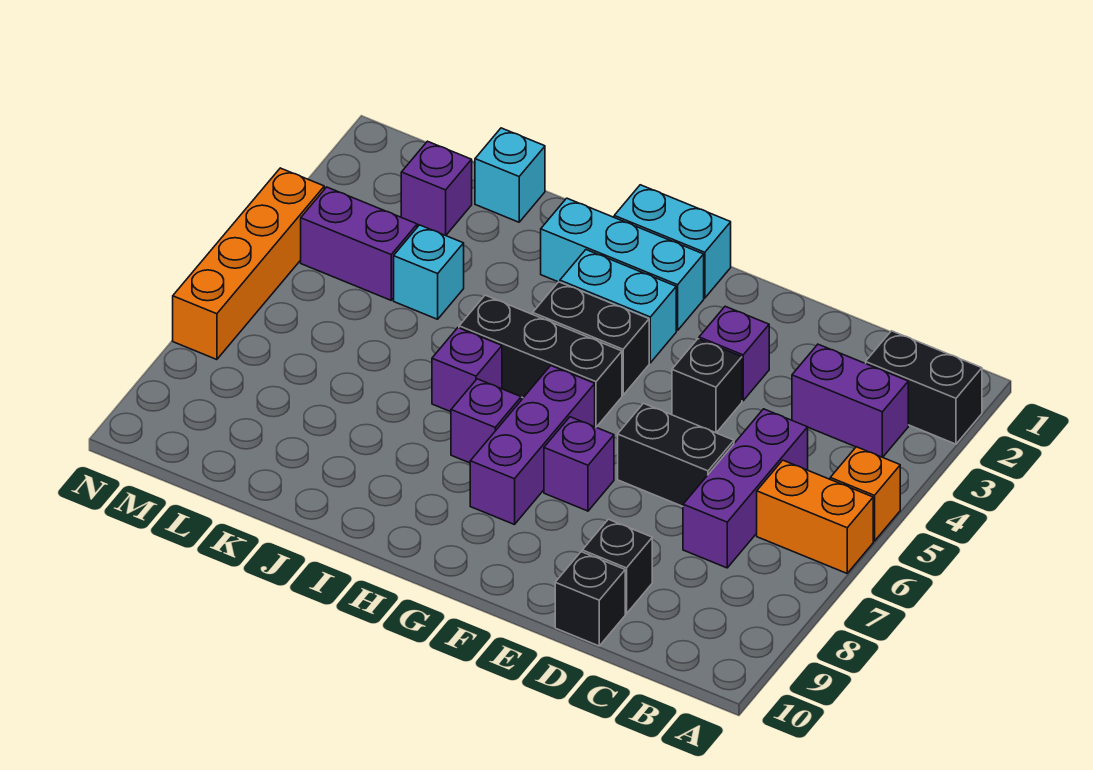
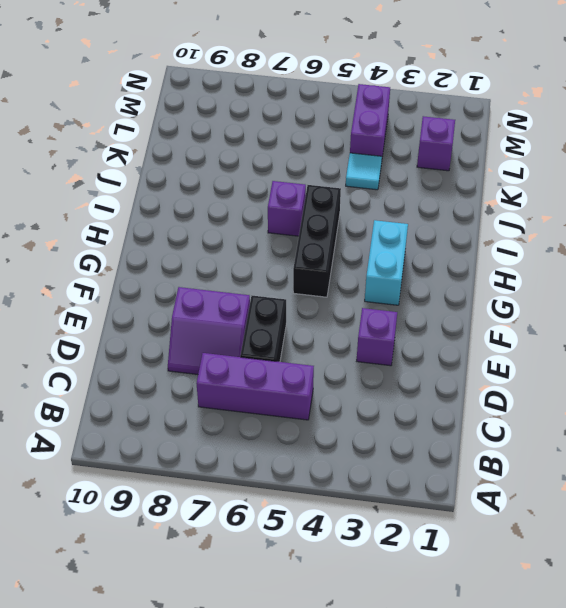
purple slope D7:E8 level 1 top E -> none
cyan tile K4 level 1 -> cyan brick K4 level 1
none -> black brick A2:B2 level 1
none -> orange brick A5 level 1
none -> orange brick A6:B6 level 1

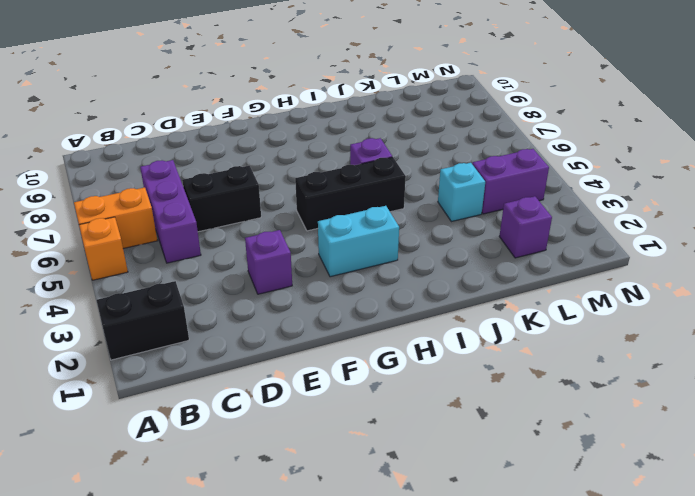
none -> purple brick B3:C3 level 1
none -> black brick D9 level 1
none -> black brick D10 level 1

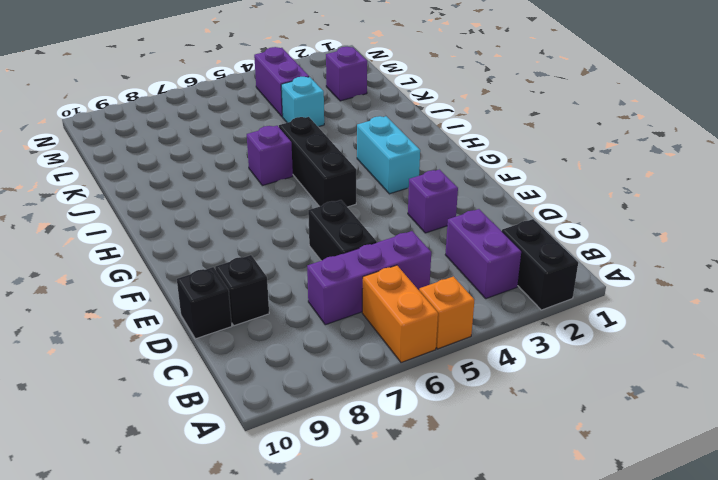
none -> black brick E4 level 1
none -> purple brick F7 level 1
none -> cyan brick G1:H1 level 1

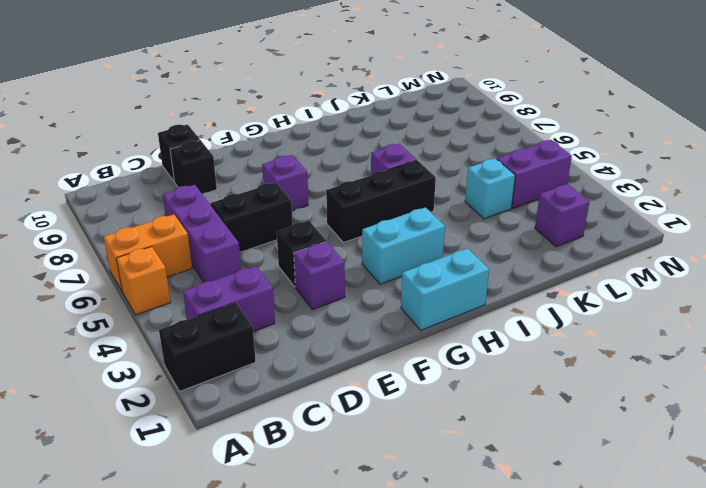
none -> cyan brick G2:I2 level 1
none -> black brick G4:H4 level 1
none -> purple brick G6:G8 level 1

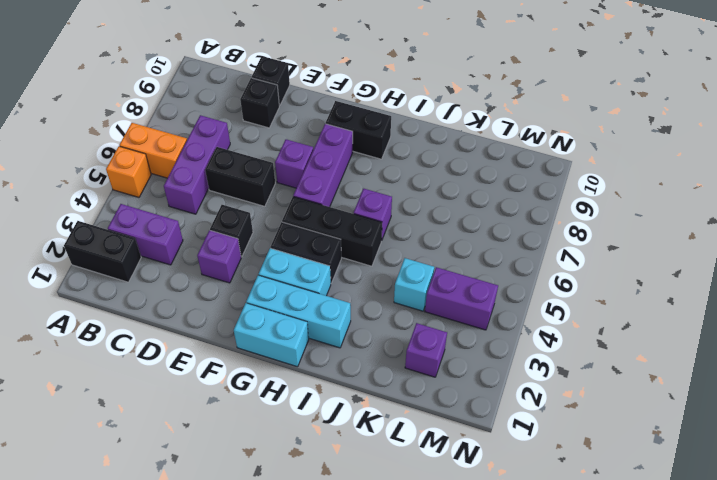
black brick G9:H9 level 1 -> none
none -> purple brick H7 level 1
none -> cyan brick K1 level 1
none -> orange brick N4:N7 level 1

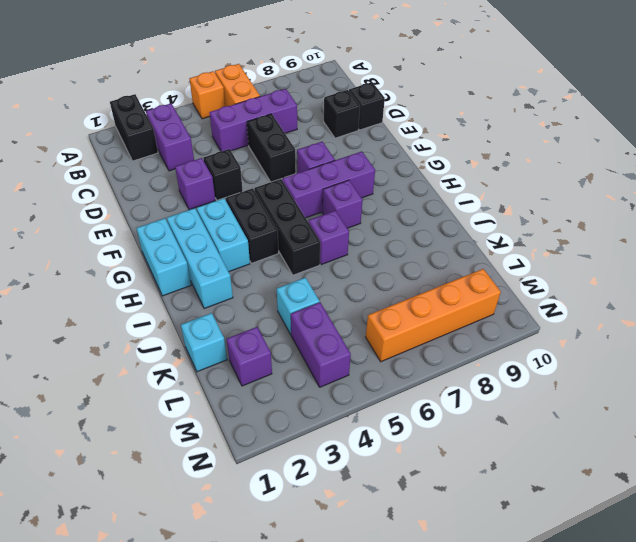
orange brick M6:M9 level 1 -> orange brick N4:N7 level 1

